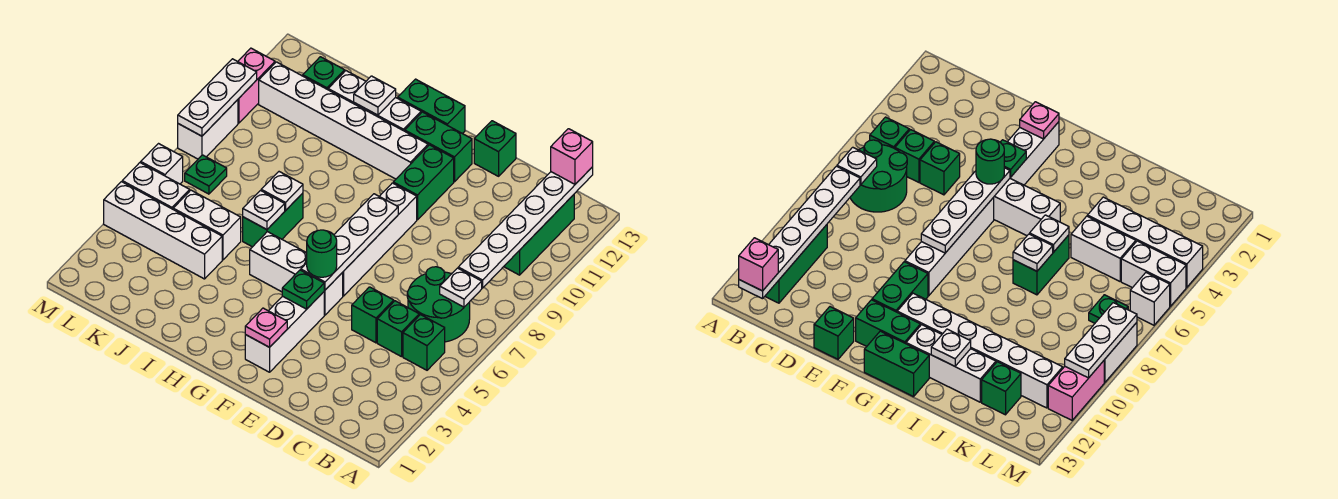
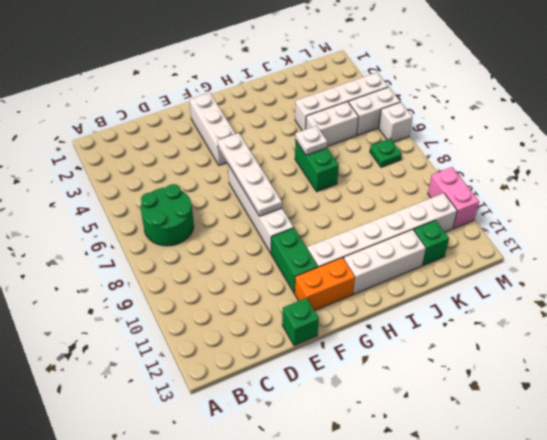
orange brick F12:G12 level 1 -> green brick F12:G12 level 1
none -> green brick B5 level 1
none -> green brick B10:B12 level 1
none -> green brick C5 level 1
none -> green brick D5 level 1

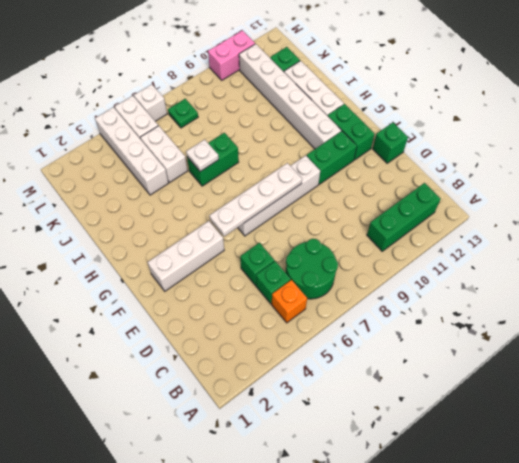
orange brick B5 level 1 -> green brick B5 level 1
none -> white brick F5:H5 level 1
none -> green brick G13:H13 level 1
none -> white brick M8:M9 level 1
none -> white plate B7 level 2

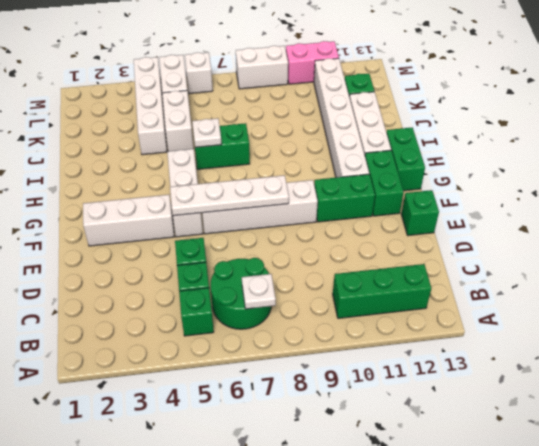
none -> green plate L7 level 1
none -> white plate B8:B13 level 2
none -> pink plate F2 level 2
none -> green plate F4 level 2

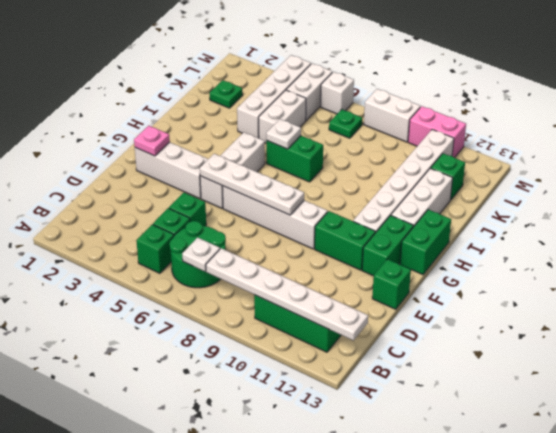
green plate K2 level 1 -> green plate F4 level 2
none -> white plate I7 level 2
none -> white plate I12 level 2
none -> white plate M8:M10 level 2
none -> pink brick B13 level 3

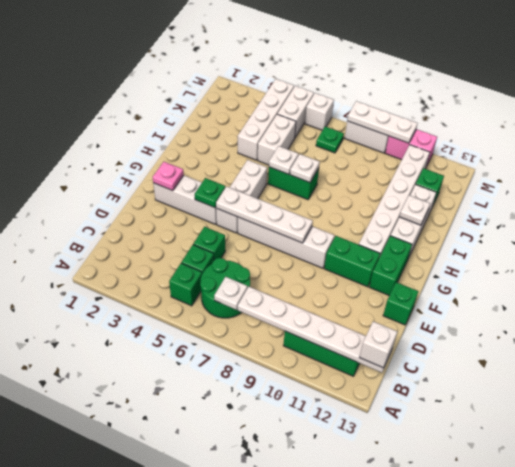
white brick B13 level 3 -> pink brick B13 level 3
none -> green brick G13:H13 level 1
none -> green round brick F5 level 3

